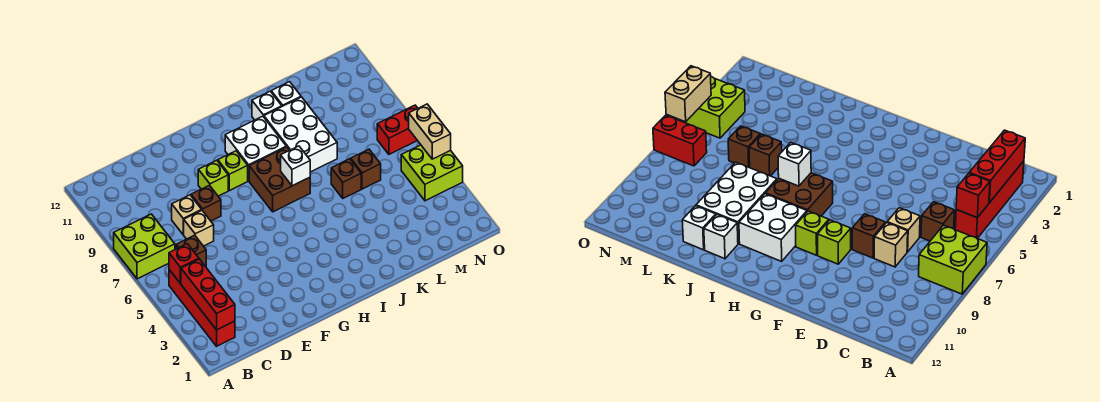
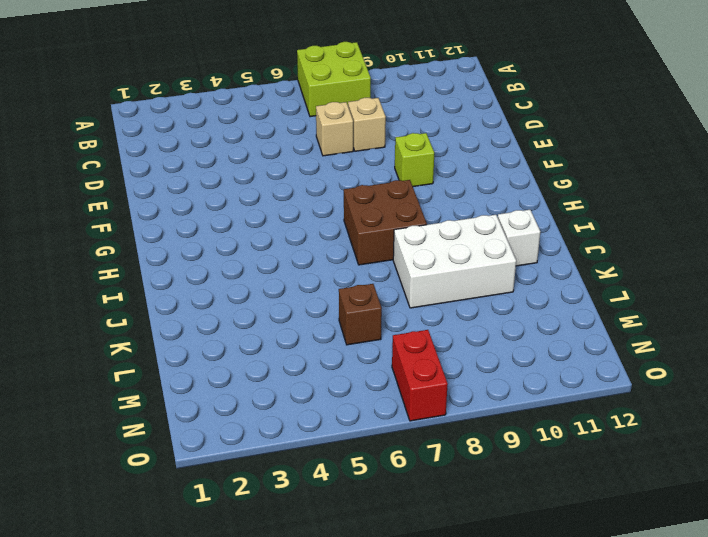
none -> red brick B2:B5 level 1
none -> brown brick C6 level 1
none -> brown brick E8 level 1

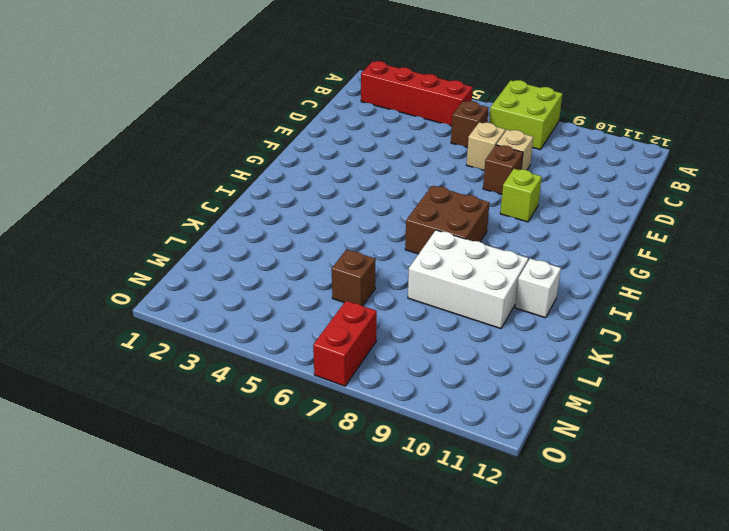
none -> lime brick G9 level 1
none -> white brick H9:I10 level 1
none -> brown brick K6 level 1

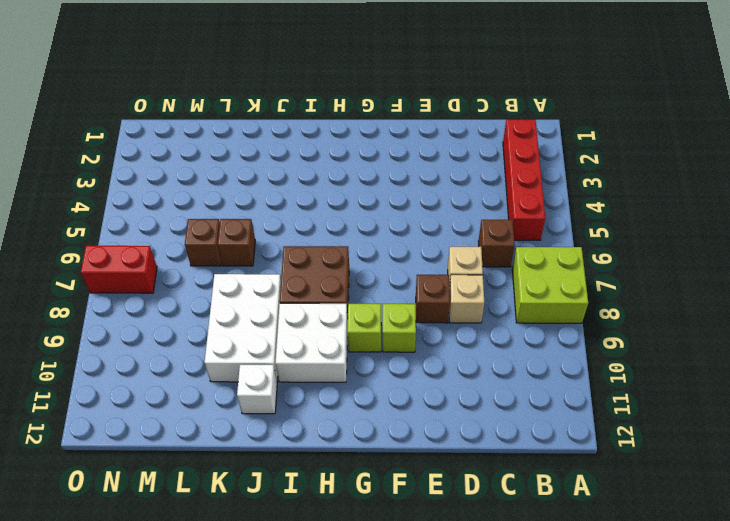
none -> white brick K11 level 1
none -> lime brick N4:O5 level 1
none -> red brick B2:B4 level 2

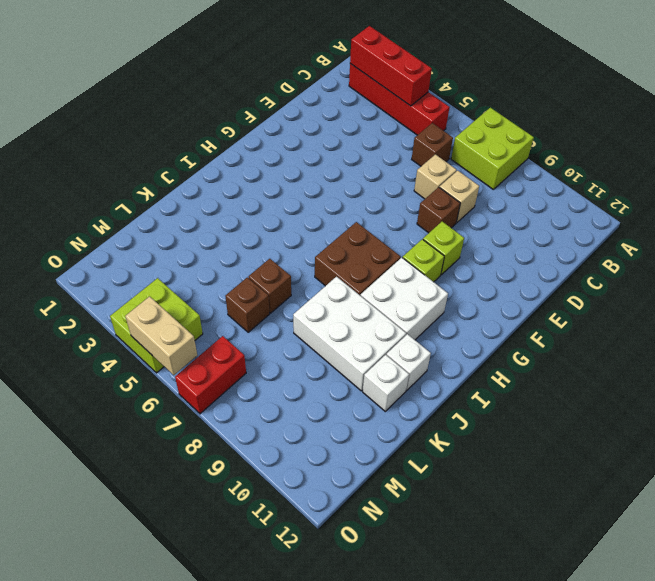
none -> red brick B5 level 2
none -> white brick I7 level 2

